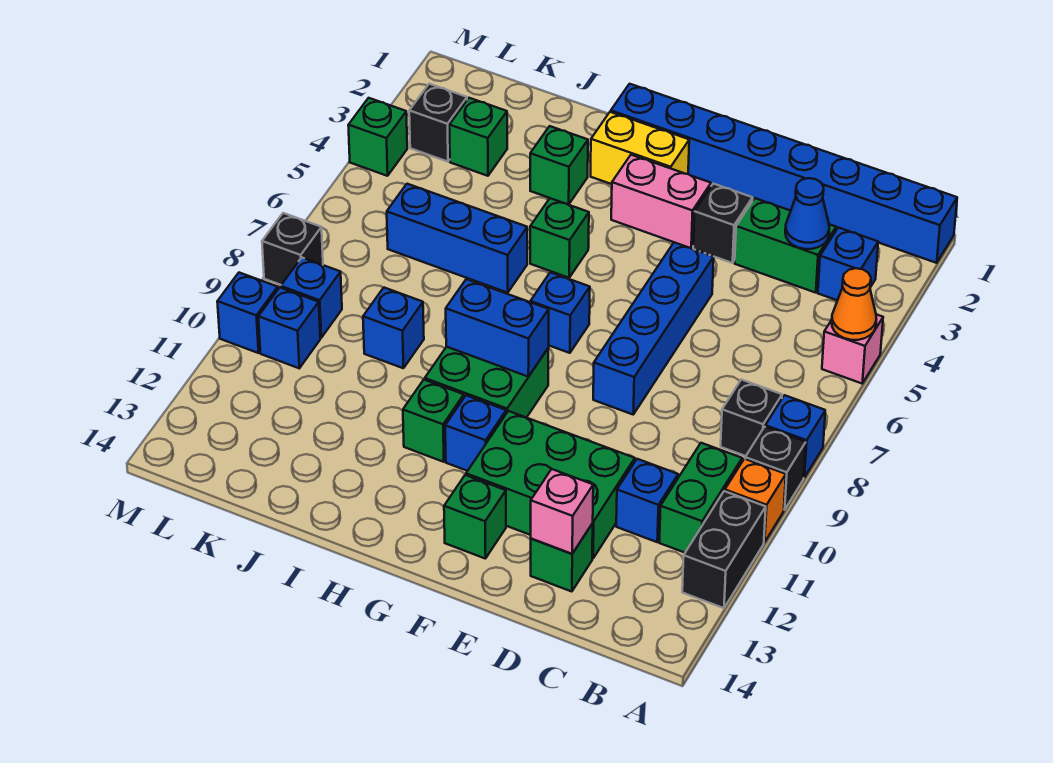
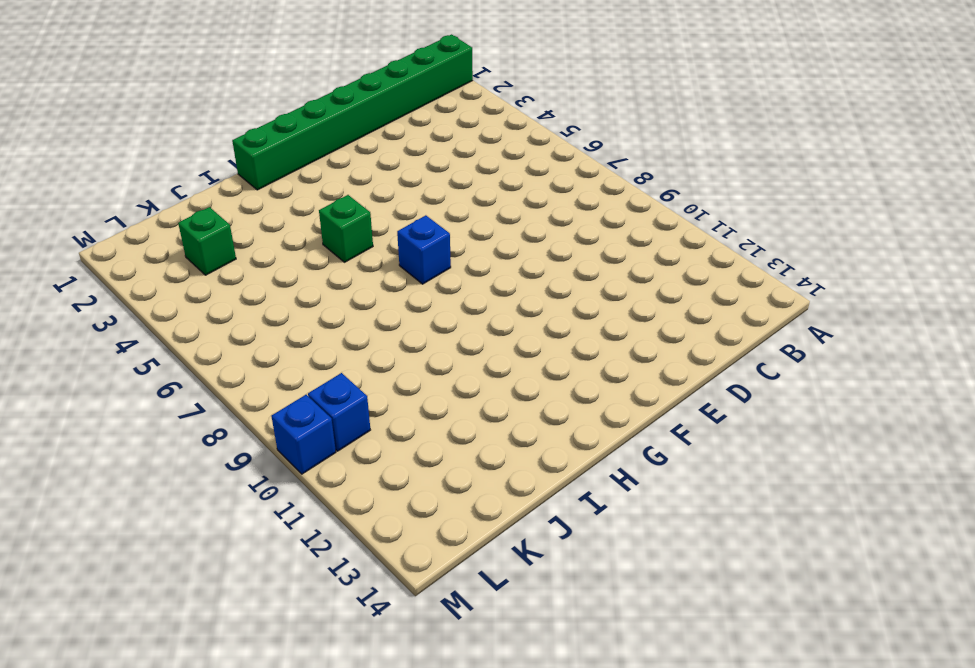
green brick A1:H1 level 1 -> blue brick A1:H1 level 1
none -> pink brick A5 level 1
none -> blue brick A8 level 1
none -> black brick A9 level 1
none -> orange brick A10 level 1

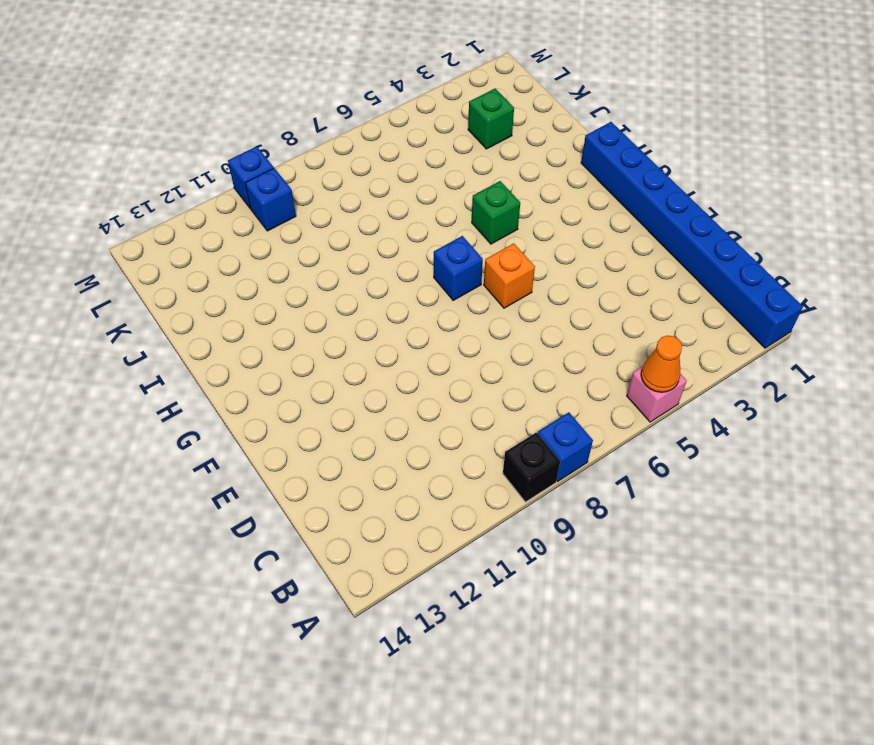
orange brick F6 level 1 -> orange brick A10 level 1
none -> black brick A11:A12 level 1
none -> blue brick B3 level 1
none -> black brick B8 level 1
none -> green brick B10:B11 level 1

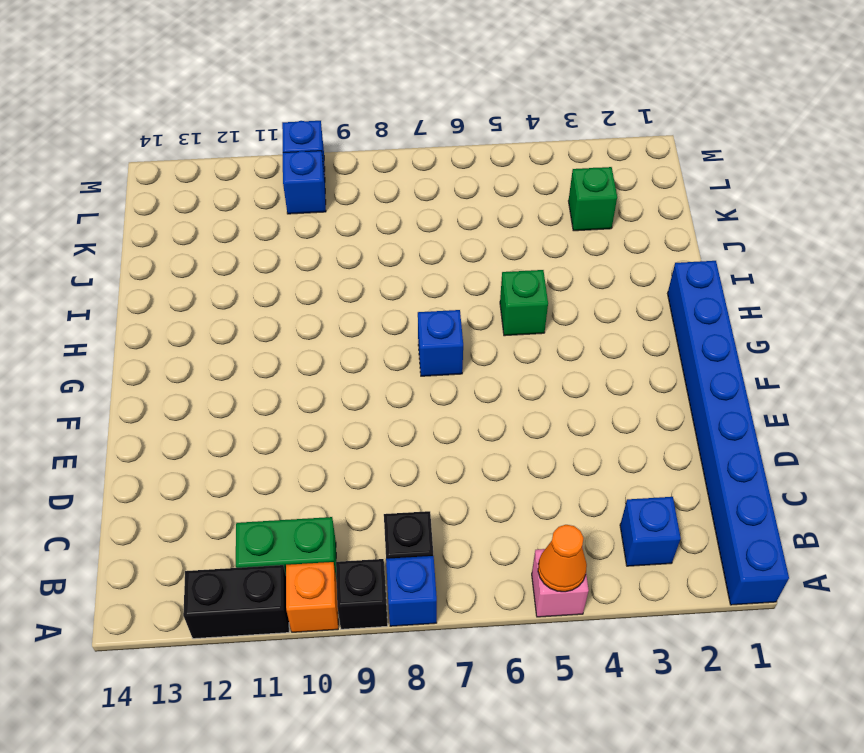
none -> green brick C3:D3 level 1
none -> blue brick C11 level 1
none -> green brick D11:F12 level 1
none -> green brick D13 level 1

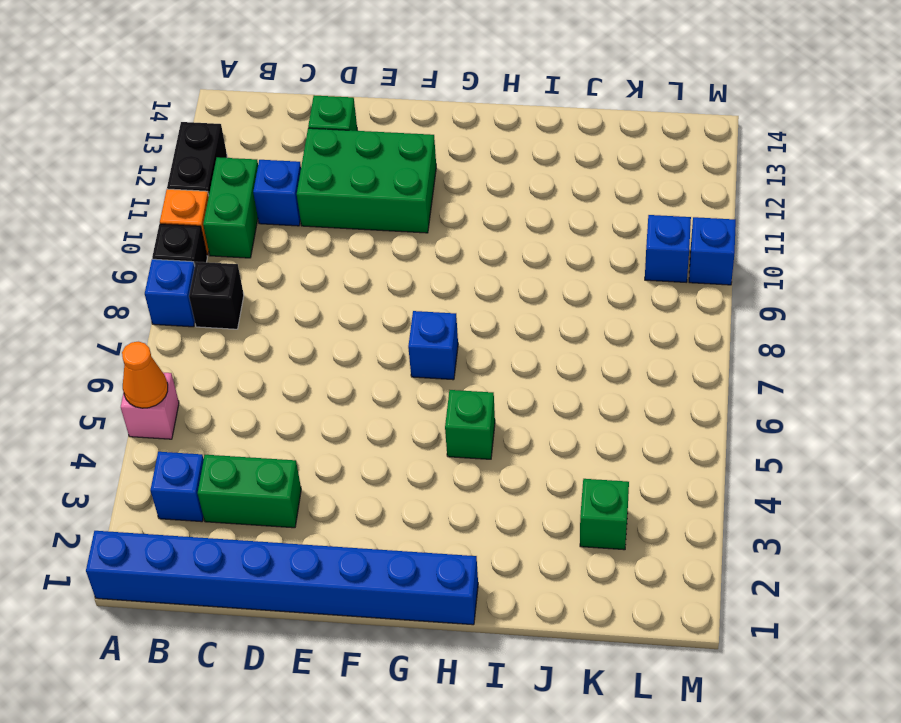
none -> black brick E3 level 1
none -> blue brick E5:E8 level 1
none -> pink brick F3:G3 level 1
none -> green brick F13 level 1

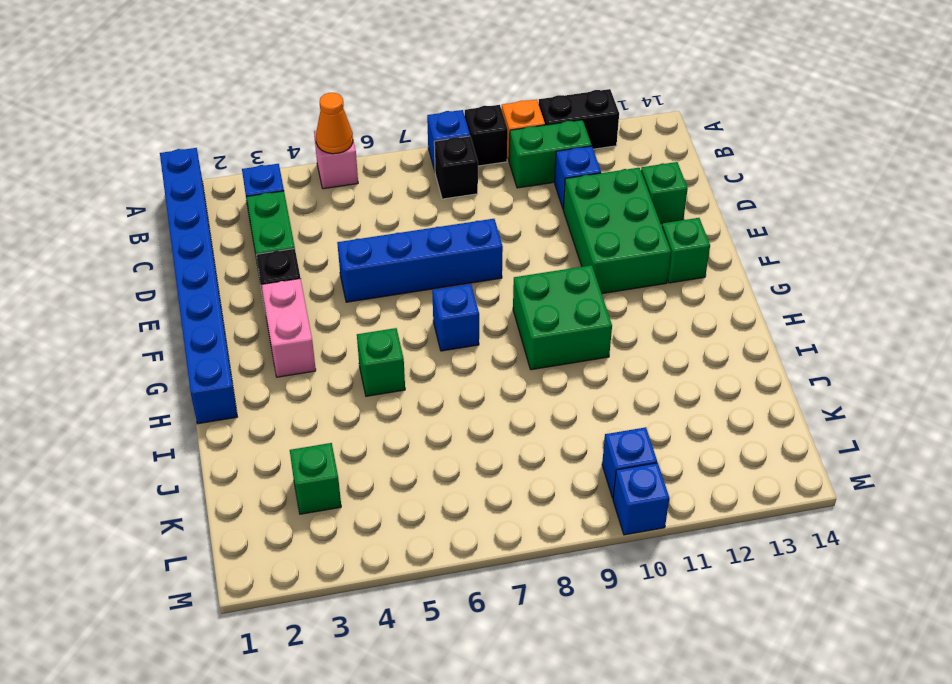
none -> yellow brick G2:H2 level 1
none -> blue brick G11 level 1
none -> green brick H11 level 1
none -> green brick I3 level 1

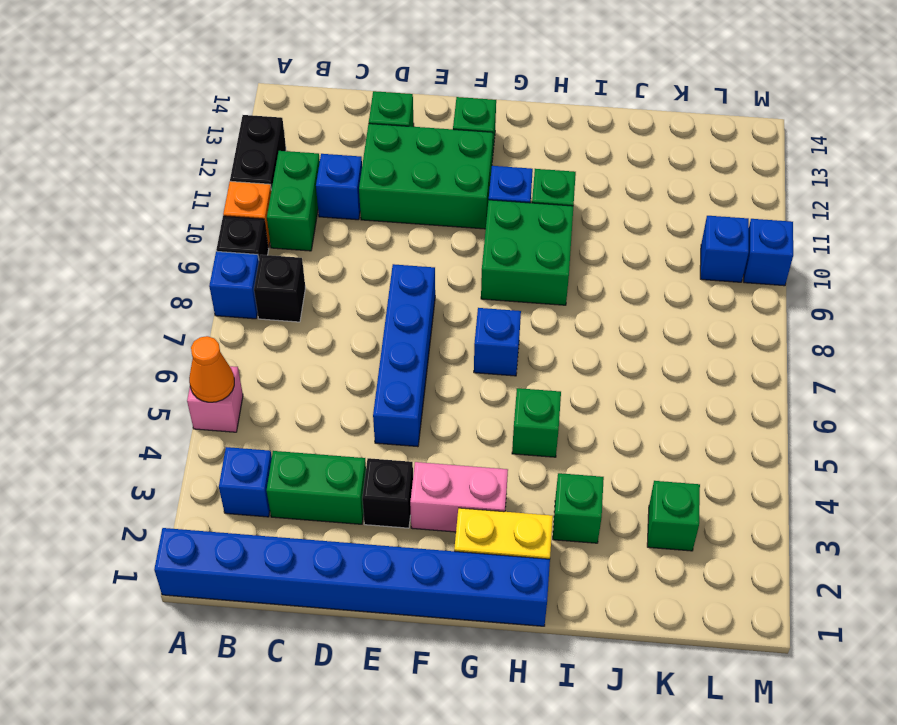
none -> blue brick I6:K6 level 1
none -> blue brick J9 level 1
none -> black brick L3 level 1
none -> blue brick L9 level 1

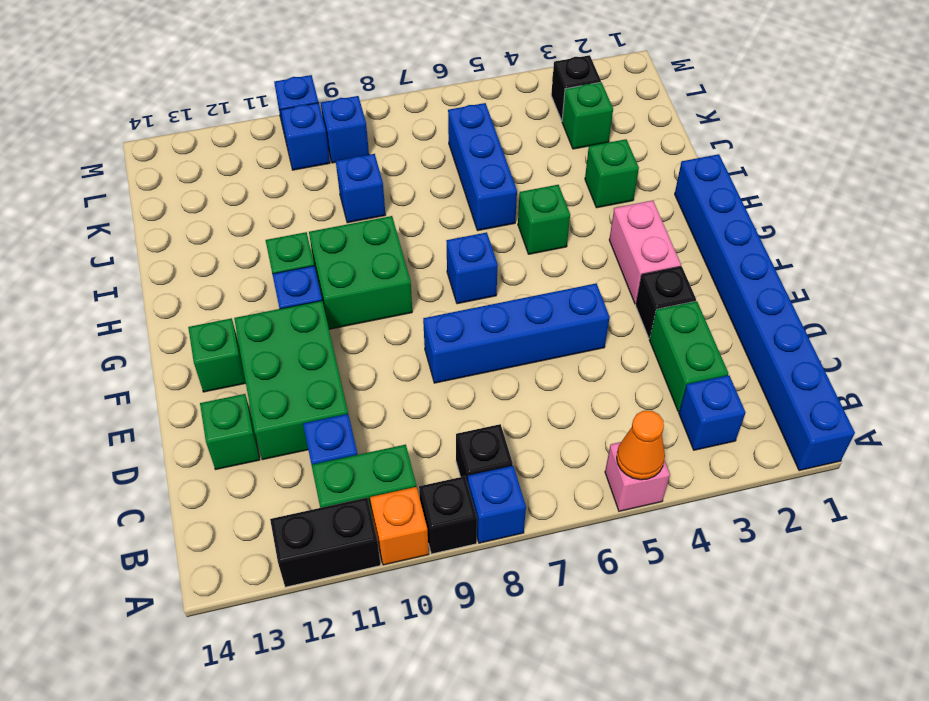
none -> yellow brick G2:H2 level 1
none -> green brick M4 level 1
none -> black brick M8 level 1
none -> blue cone C3 level 2

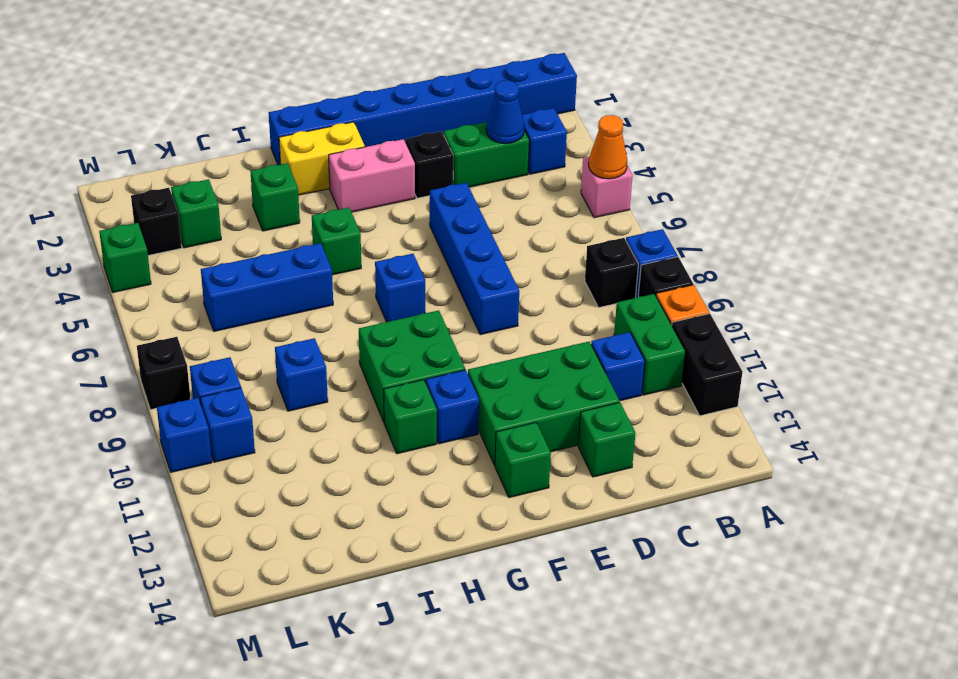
none -> pink brick D13 level 2
none -> blue brick G9:H9 level 2

